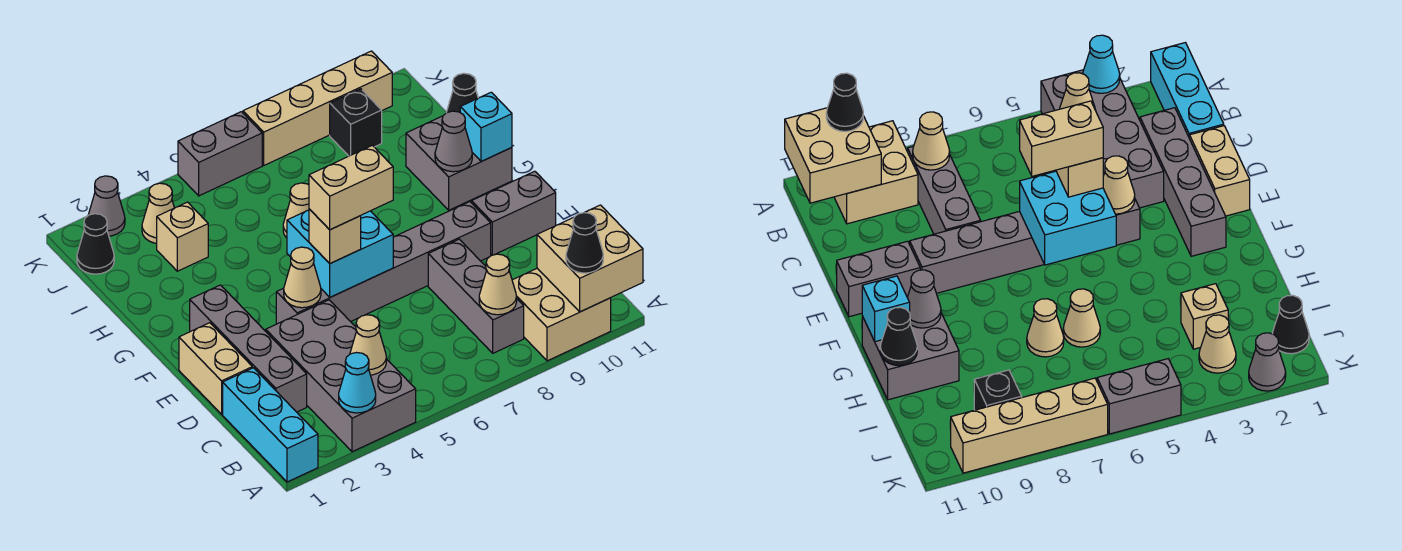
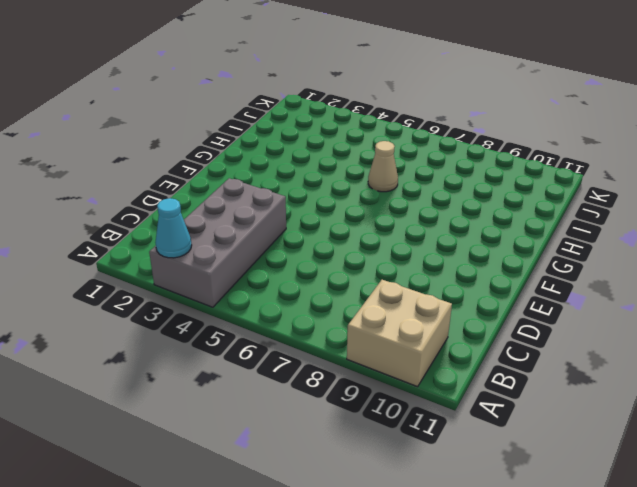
none -> cyan brick A1:C1 level 1
none -> grey brick B8:D8 level 1
none -> grey brick C2:F2 level 1
none -> tan brick D1:E1 level 1

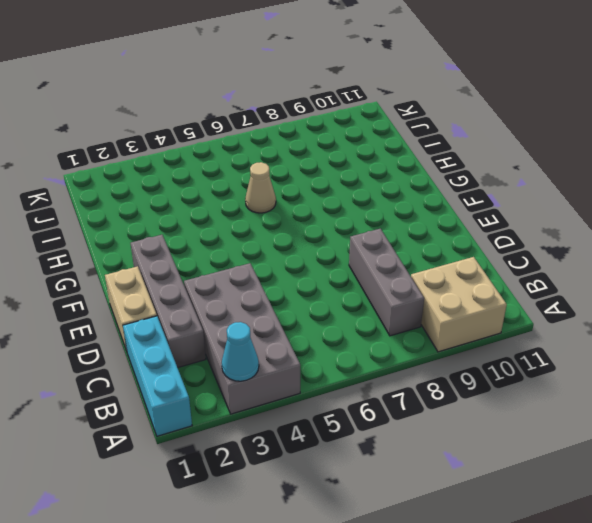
none -> grey brick E4:E9 level 1
none -> grey brick E10:E11 level 1
none -> grey brick G10:H11 level 1
none -> tan cone H7 level 1

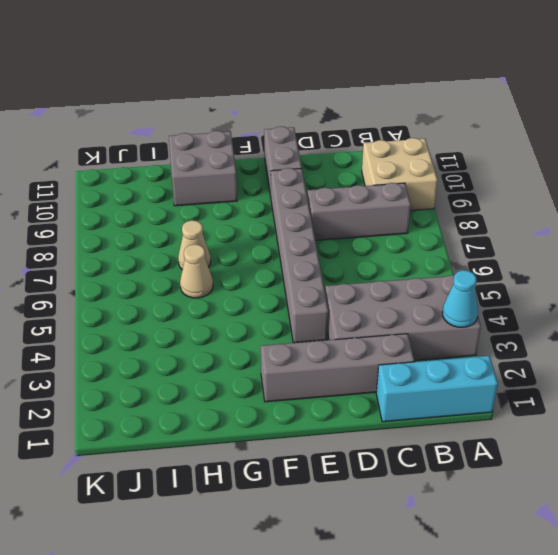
none -> tan brick D1:E1 level 1
none -> tan brick I3 level 1
none -> black cone J1 level 1
none -> tan cone J3 level 1

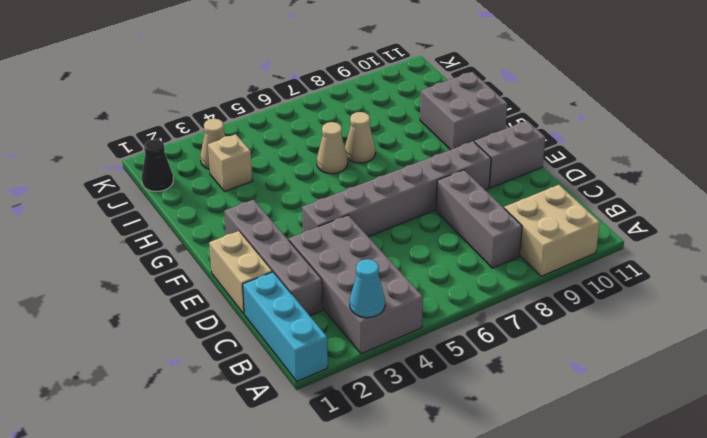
none -> black brick J9 level 1
none -> grey cone K2 level 1
none -> grey brick K5:K6 level 1
none -> tan brick K7:K10 level 1

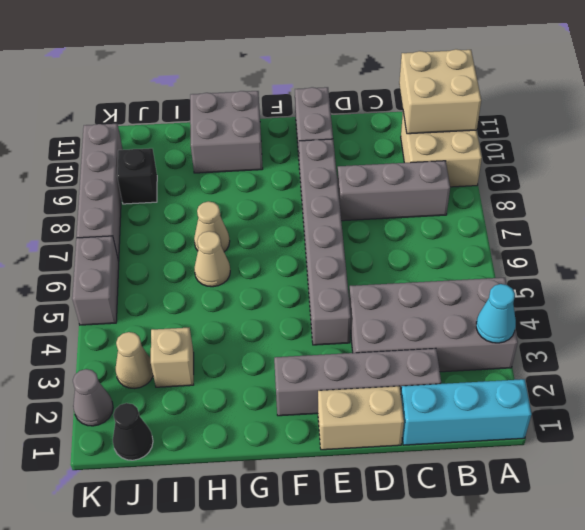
grey brick K7:K10 level 1 -> tan brick K7:K10 level 1
none -> tan cone B4 level 2
none -> tan cone B8 level 2
none -> tan cone E4 level 2
none -> cyan brick E5:F6 level 2

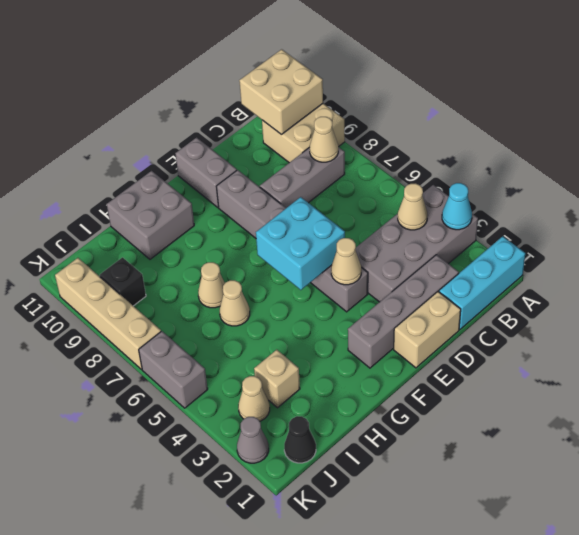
none -> grey cone G10 level 2
none -> cyan brick G11 level 2
none -> black cone H11 level 2
none -> black cone A10 level 3

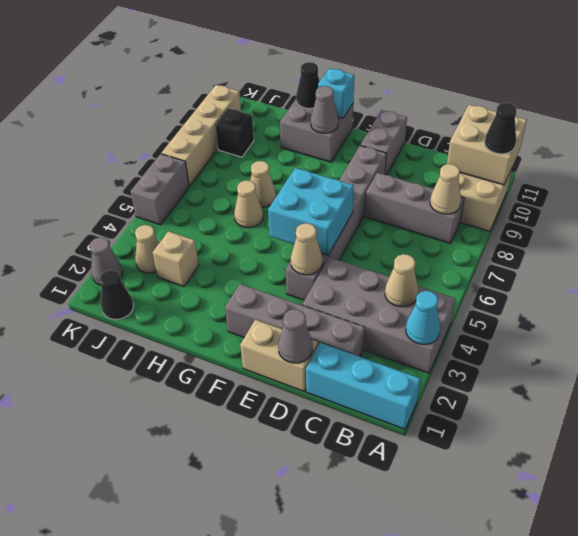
grey cone D1 level 2 -> none
none -> tan brick E5 level 3
none -> tan brick E5:E6 level 4

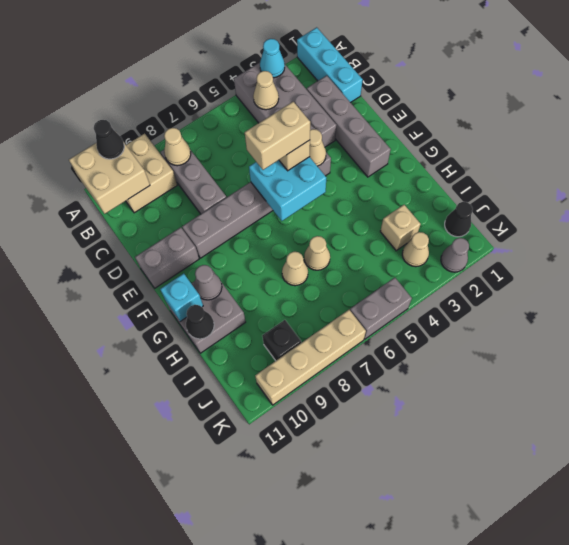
none -> tan brick D1:E1 level 1

